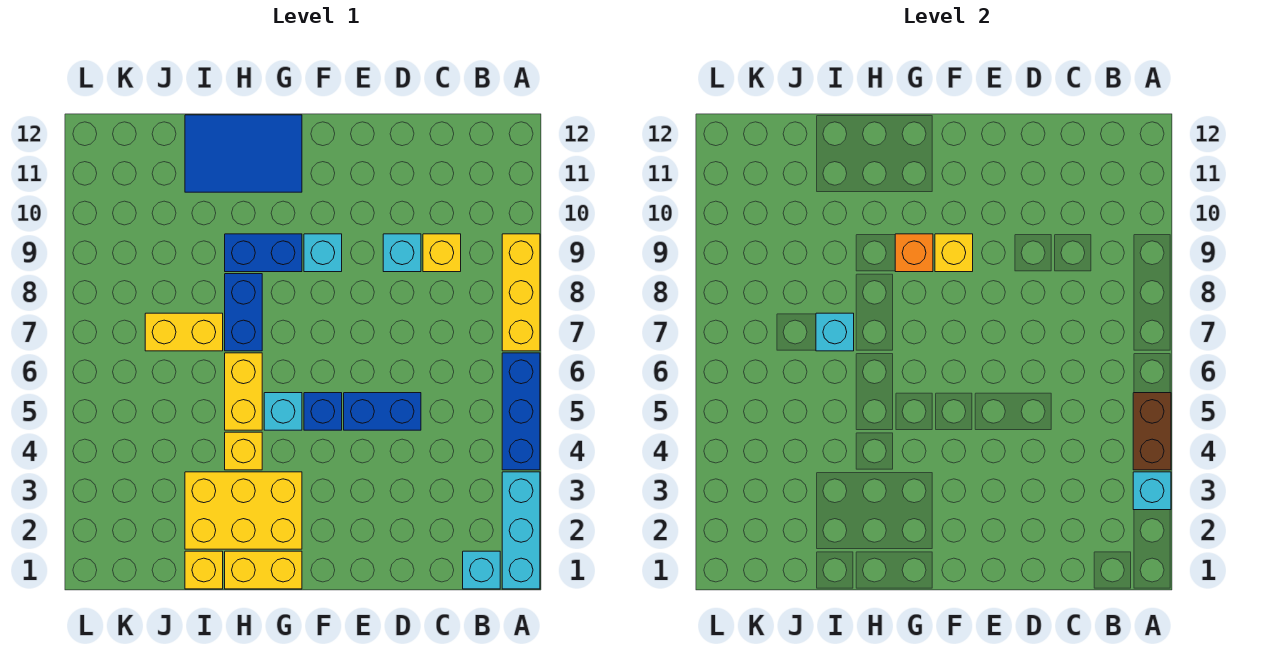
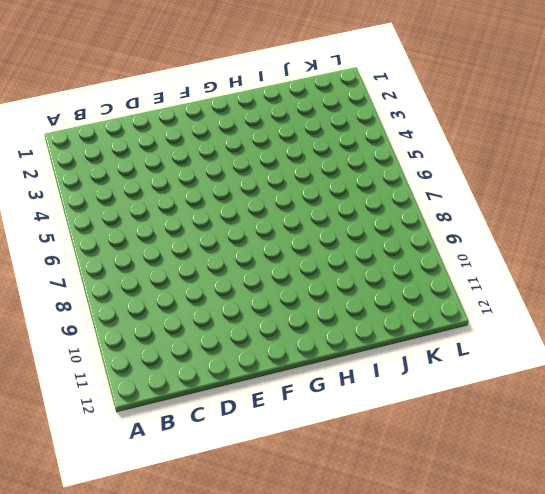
none -> cyan brick A1:A3 level 1
none -> blue brick A4:A6 level 1
none -> yellow brick A7:A9 level 1

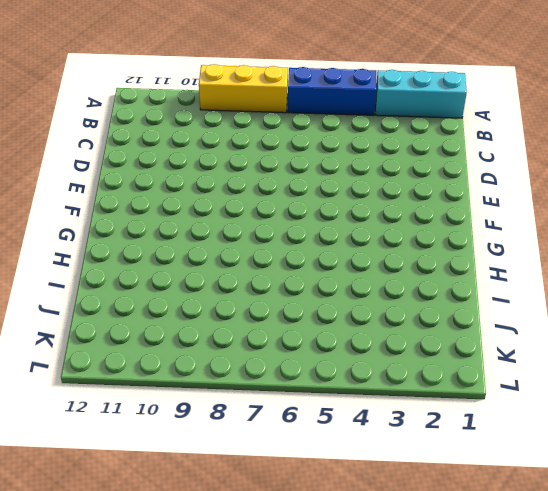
none -> cyan brick B1 level 1
none -> yellow brick C9 level 1
none -> blue brick D5:E5 level 1

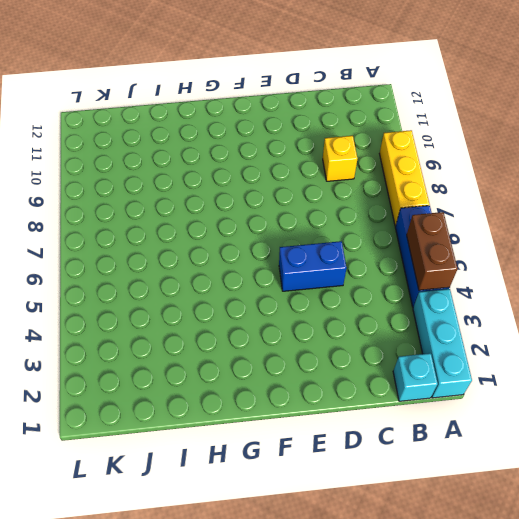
none -> cyan brick D9 level 1
none -> blue brick F5 level 1
none -> cyan brick F9 level 1

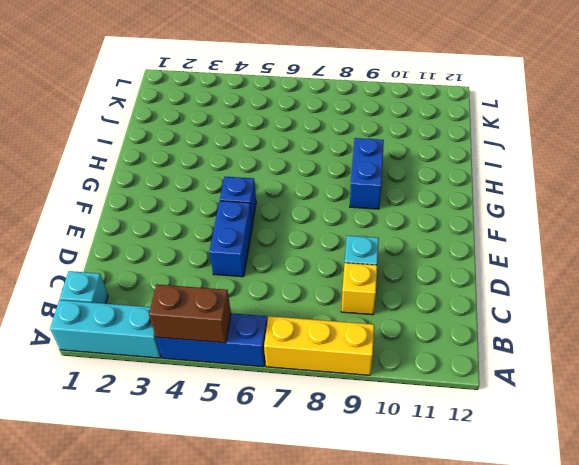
none -> cyan brick F9 level 1
none -> yellow brick G1:H1 level 1
none -> yellow brick G2:I3 level 1

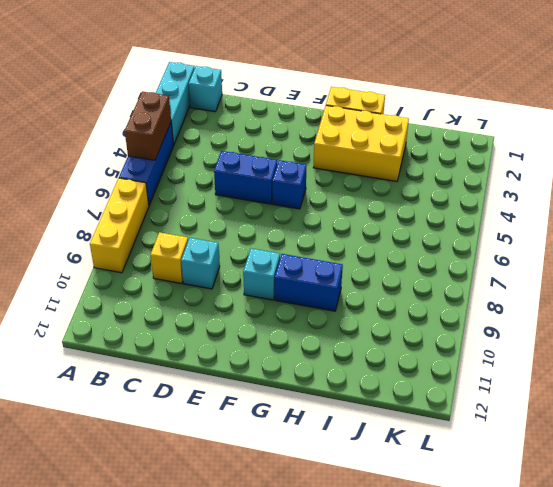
none -> cyan brick G5 level 1
none -> blue tile G11:I12 level 1
none -> yellow brick H4 level 1

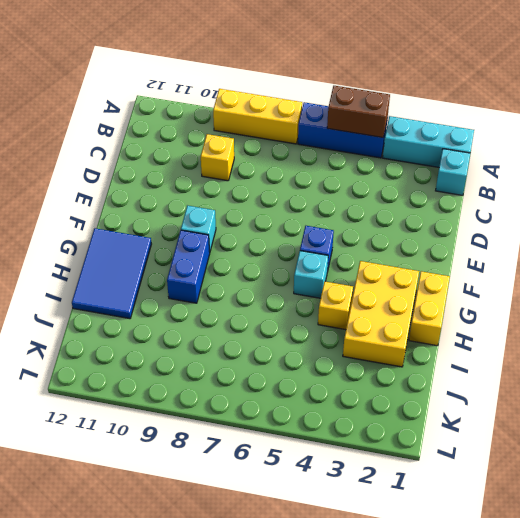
none -> blue brick D5:E5 level 1
none -> cyan brick D9 level 1
none -> yellow brick H5:H6 level 1

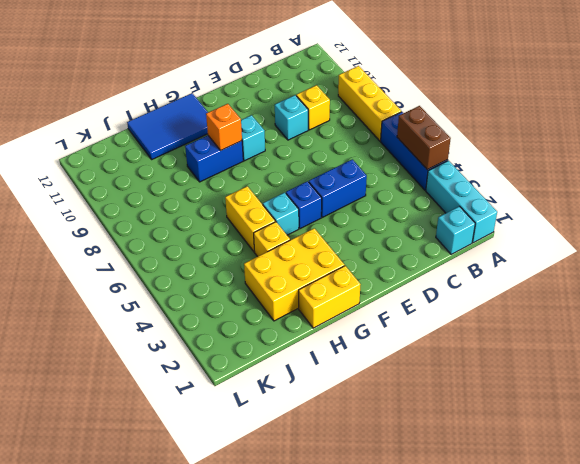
none -> blue brick H7:H8 level 1
none -> yellow brick I1 level 1
none -> yellow brick I7:J7 level 1

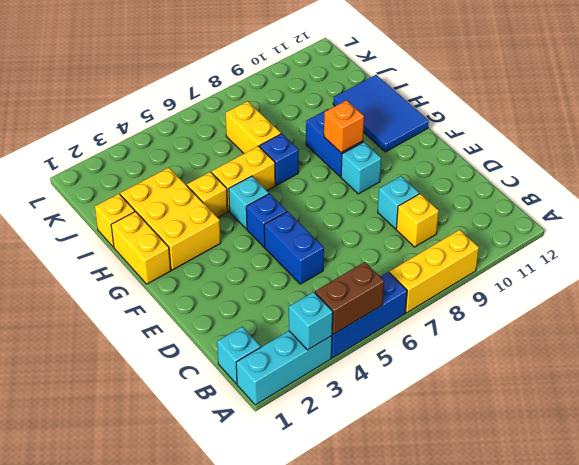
blue brick H7 level 1 -> blue brick H7:H8 level 1
none -> yellow brick F9 level 2
none -> cyan brick I7 level 2

